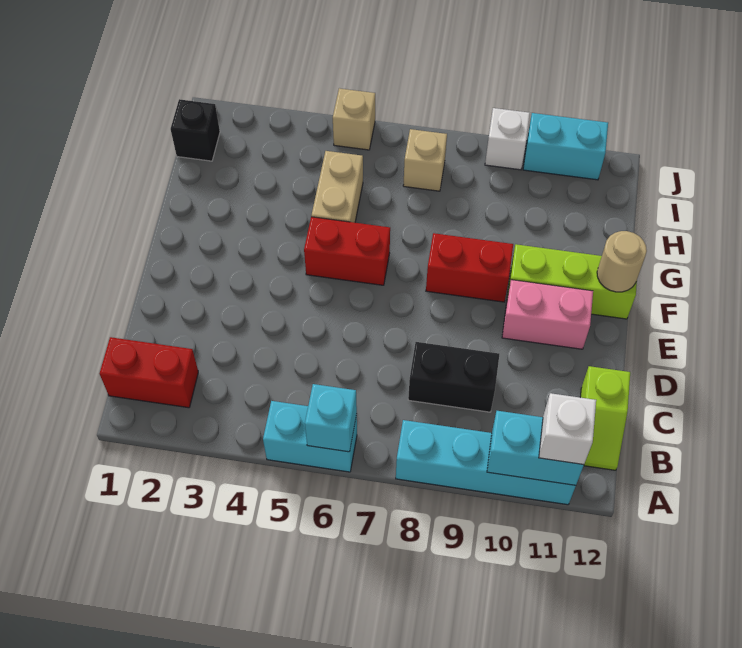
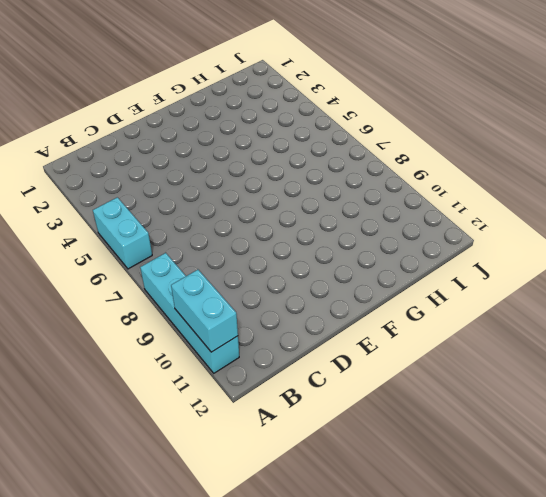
none -> red brick B1:B2 level 1
none -> lime slope B12:C12 level 1 top C
none -> black brick C8:C9 level 1

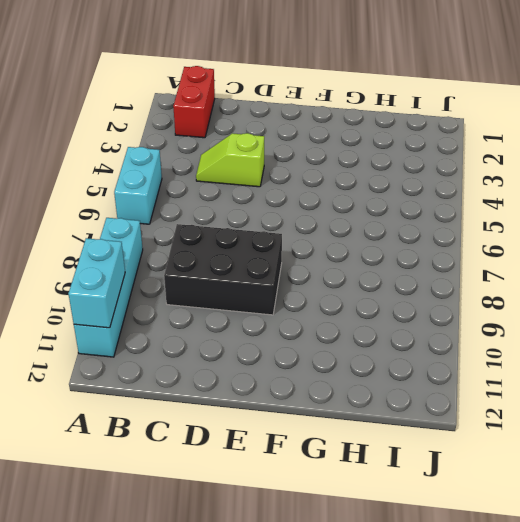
lime slope C4:D4 level 1 top D -> lime slope B12:C12 level 1 top C
black brick C8:E9 level 1 -> black brick C8:C9 level 1
none -> pink brick E10:E11 level 1
none -> red brick F5:F6 level 1
none -> red brick F8:F9 level 1

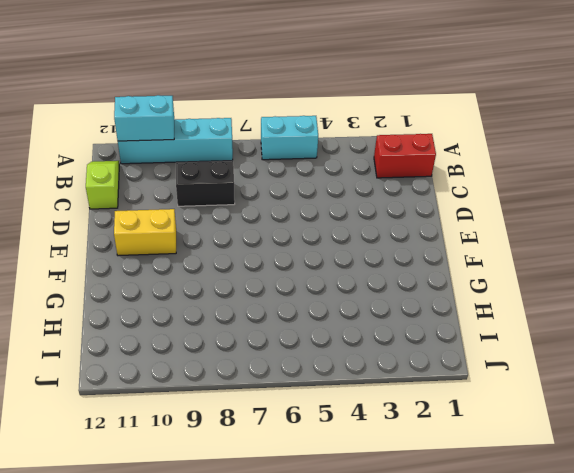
yellow brick E10:E11 level 1 -> pink brick E10:E11 level 1
none -> red brick F5:F6 level 1
none -> red brick F8:F9 level 1
none -> lime brick F10:F12 level 1

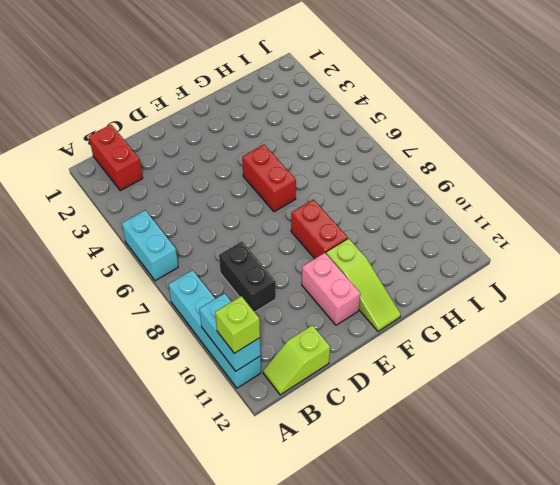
lime brick A11 level 3 -> white brick A11 level 3
lime slope F10:F12 level 1 top 10 -> lime brick F10:F12 level 1
none -> tan brick G5:H5 level 1
none -> black brick I1 level 1
none -> tan brick I7 level 1

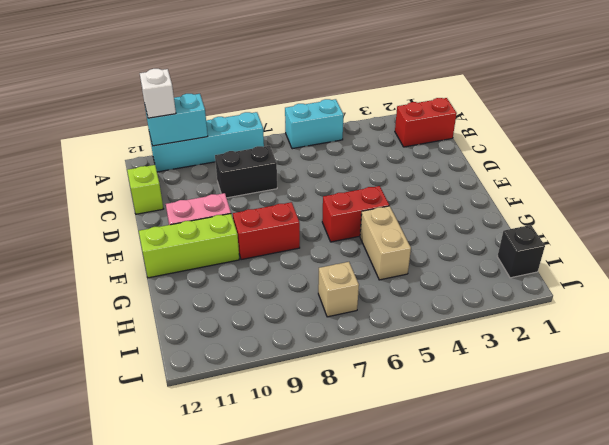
none -> tan brick J5 level 1
none -> white brick J9 level 1
none -> cyan brick J10:J11 level 1

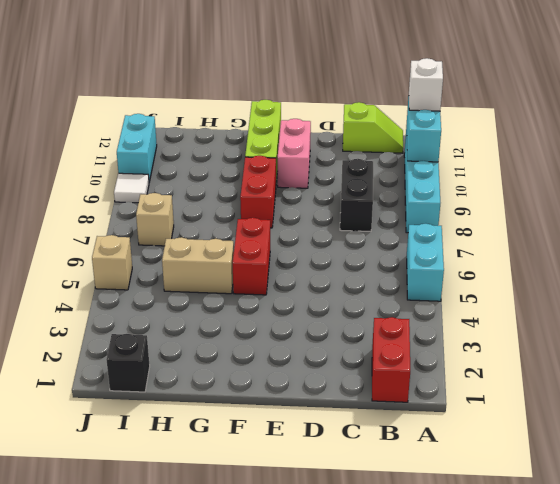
white tile J9 level 1 -> white brick J9 level 1
none -> cyan brick A6 level 2
none -> tan round brick F12 level 2

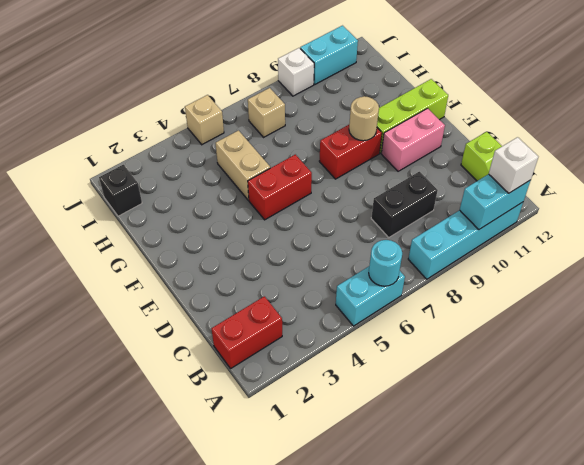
cyan round brick A6 level 2 -> cyan brick A6 level 2
tan round brick F9 level 2 -> tan round brick F12 level 2

